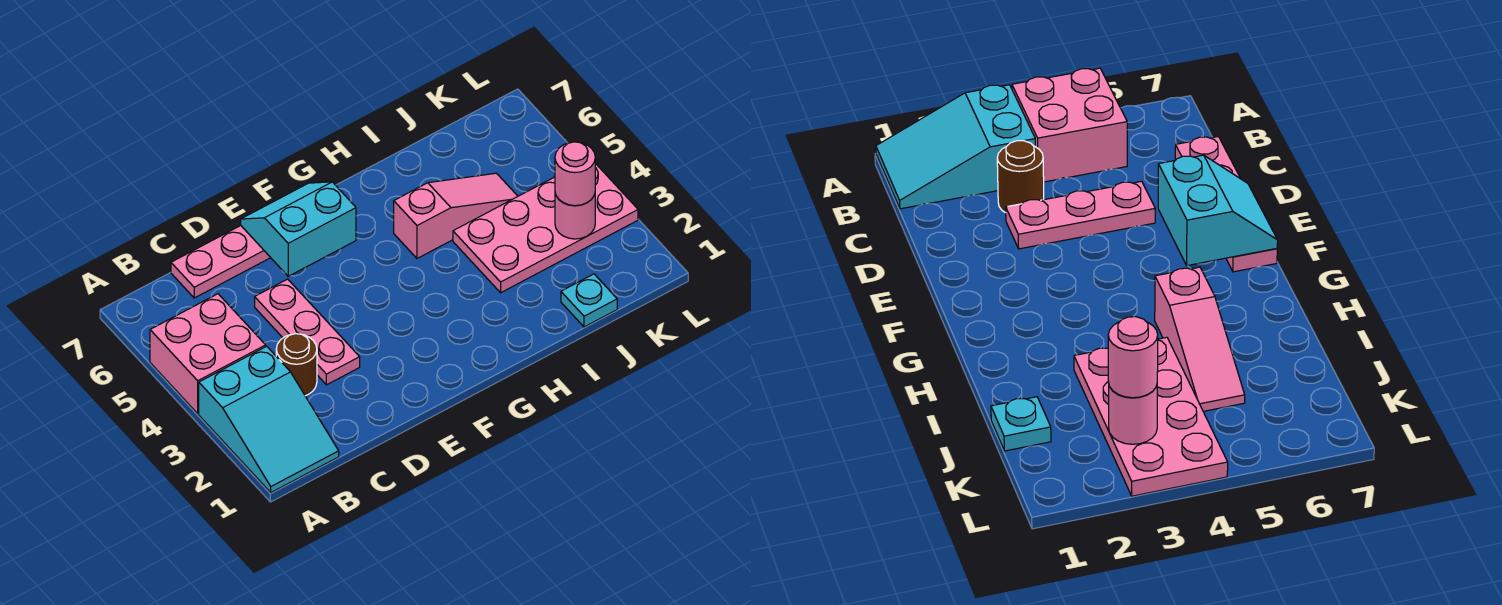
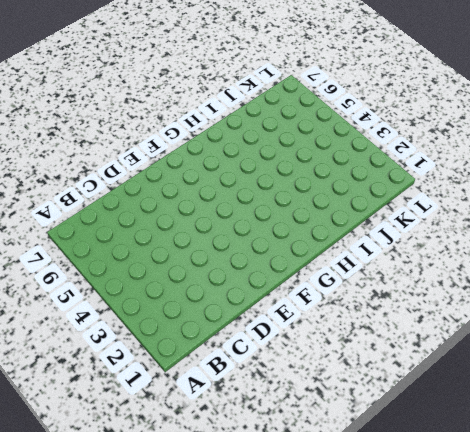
none -> cyan slope A1:B3 level 1 top 3
none -> pink brick A4:B5 level 1

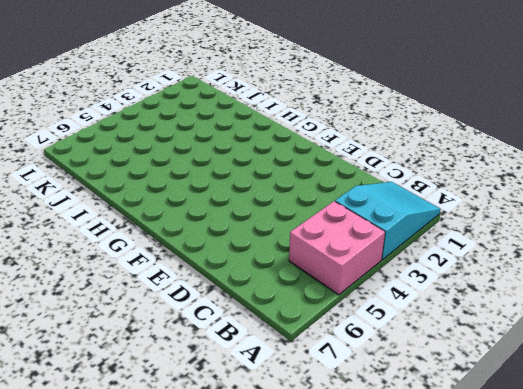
none -> brown round brick C3 level 1
none -> pink plate C7:F7 level 1

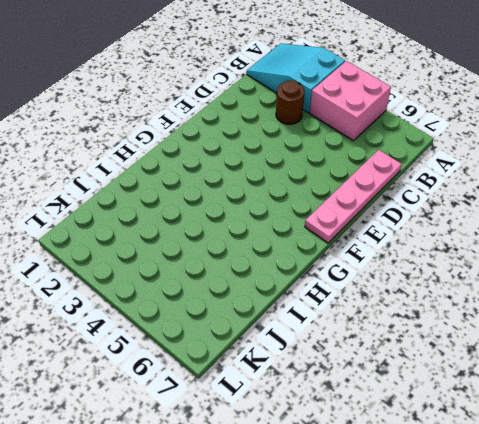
none -> pink plate D3:D5 level 1
none -> pink slope H5:J5 level 1 top H

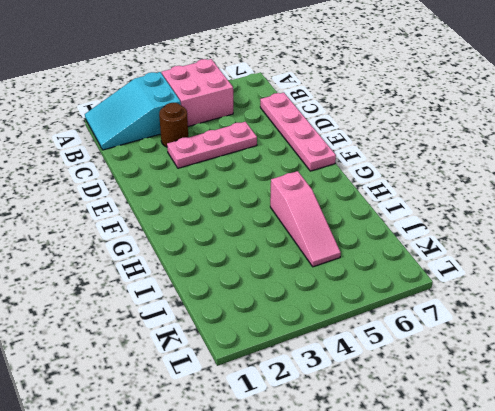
none -> pink plate I3:L4 level 1
none -> cyan plate J1 level 1

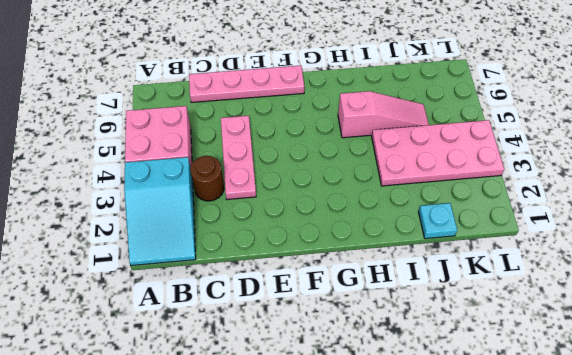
none -> cyan slope E6:F7 level 2 top 6
none -> pink round brick K3 level 2

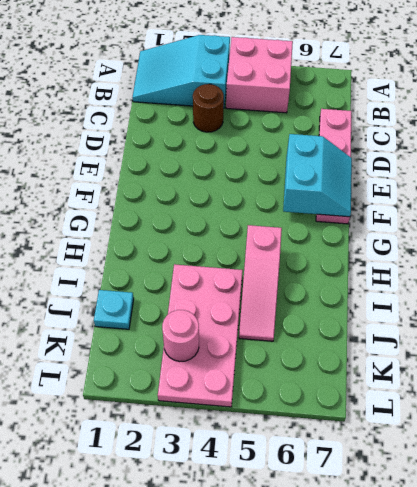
none -> pink plate D3:D5 level 1
none -> pink round brick K3 level 3

